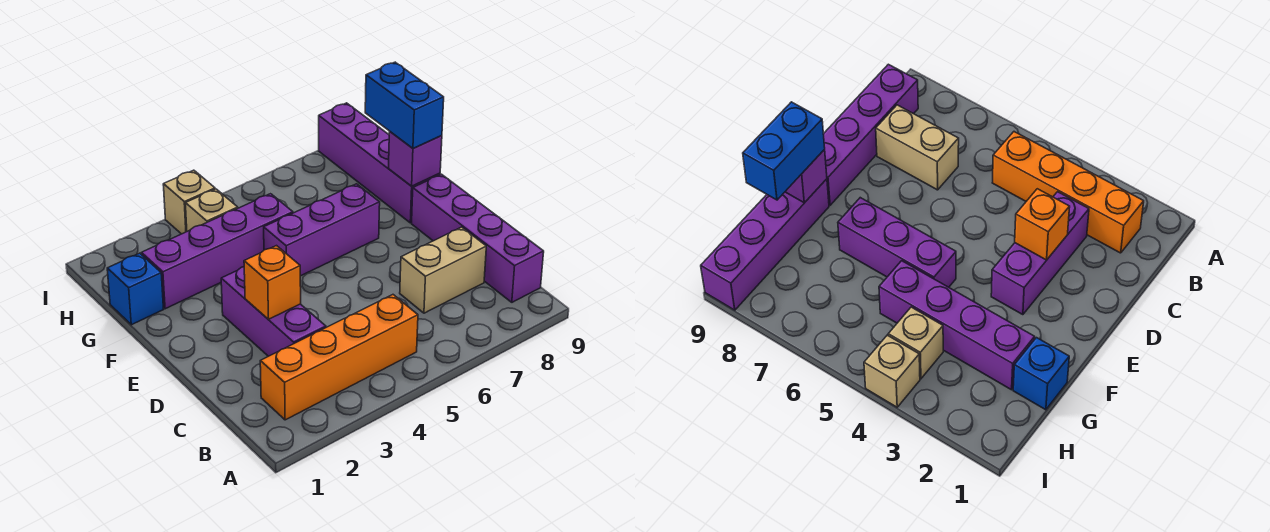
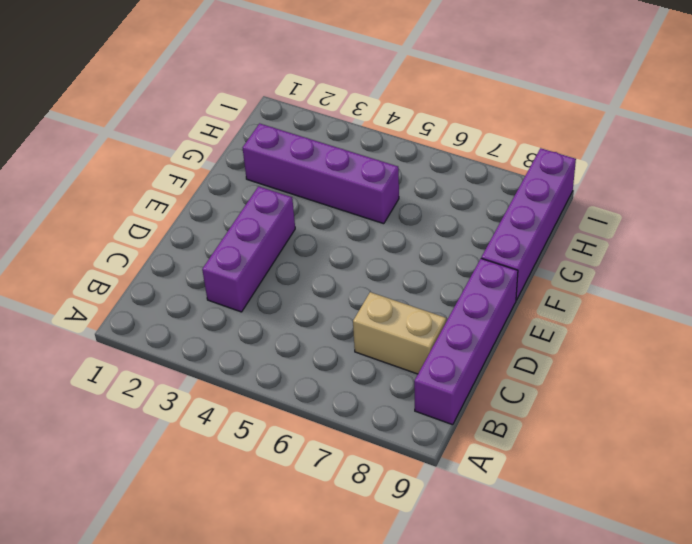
none -> orange brick B2:B5 level 1
none -> purple brick F5:F7 level 1
none -> blue brick G1 level 1

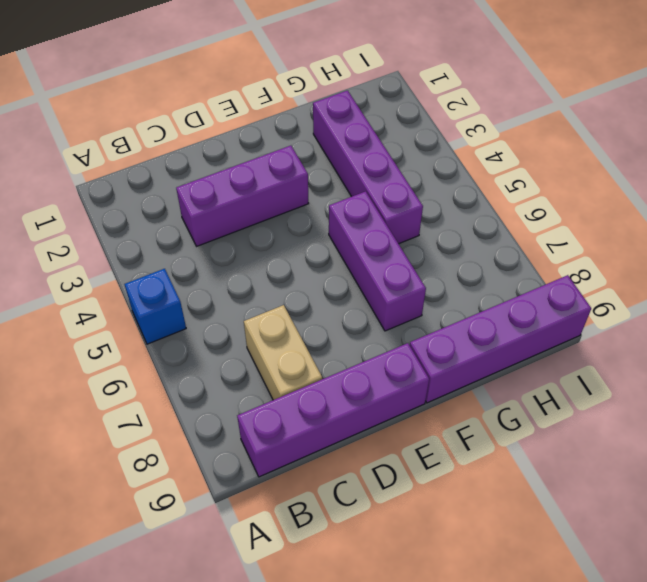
blue brick A5 level 1 -> blue brick G1 level 1
none -> orange brick B2:B5 level 1
none -> tan brick H4 level 1
none -> tan brick I4 level 1

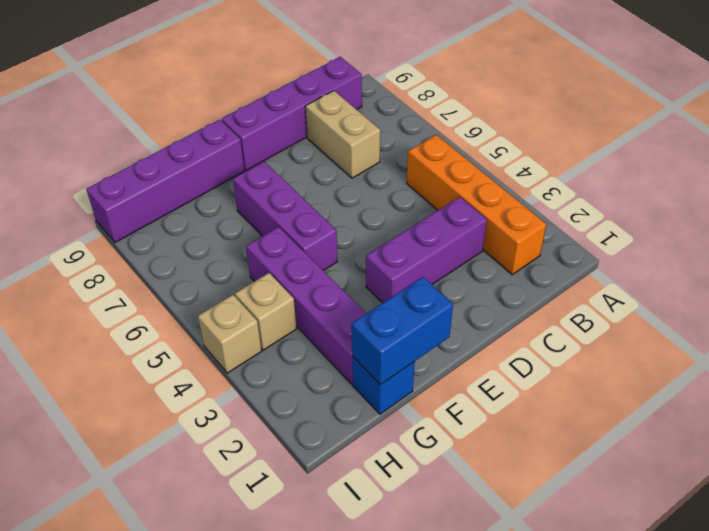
blue brick F1:G1 level 2 -> blue brick F9:G9 level 3
none -> orange brick D3 level 2
none -> purple brick F9 level 2

